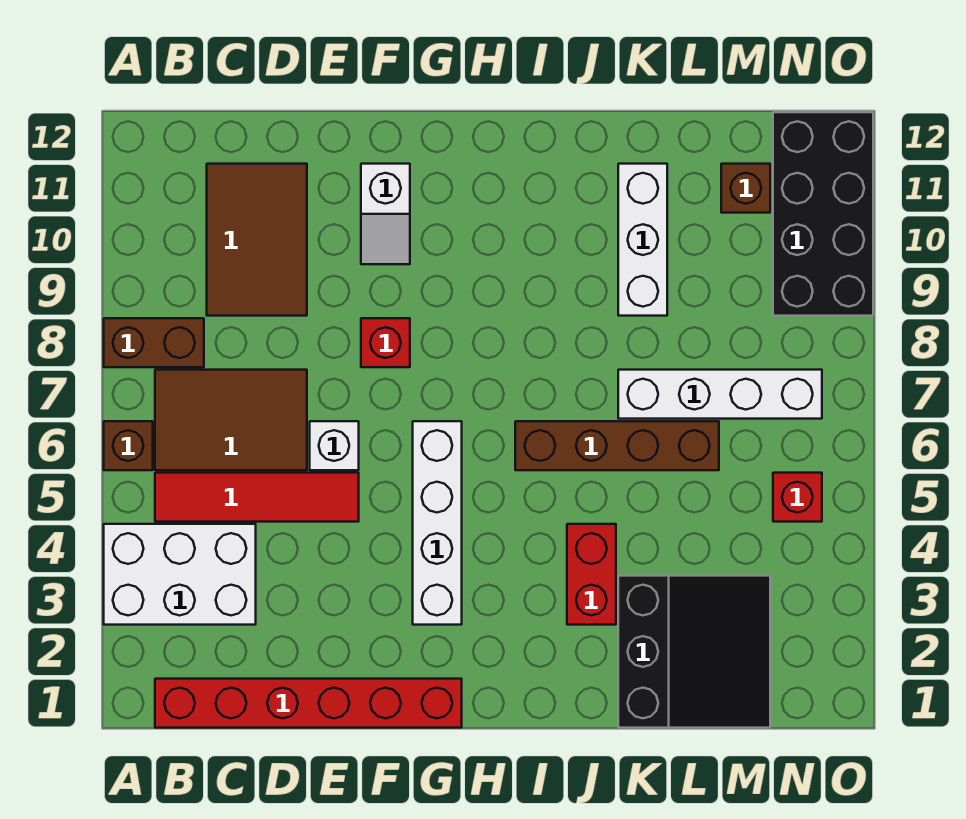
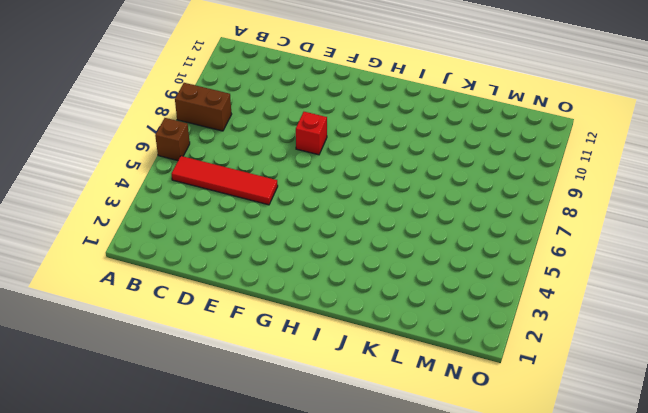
none -> white brick A3:C4 level 1
none -> red brick B1:G1 level 1
none -> brown tile B6:D7 level 1

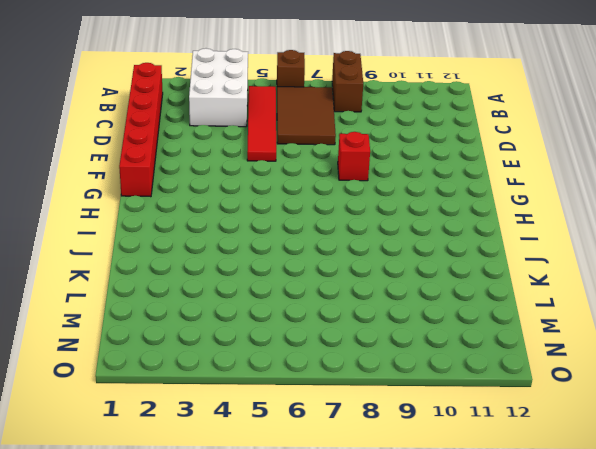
none -> brown tile C9:D11 level 1
none -> white brick E6 level 1
none -> white slope F10:F11 level 1 top 11

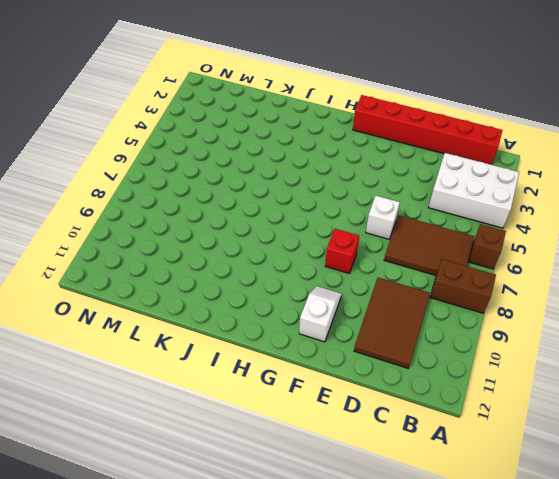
none -> red tile B5:E5 level 1
none -> white brick G3:G6 level 1
none -> brown brick I6:L6 level 1

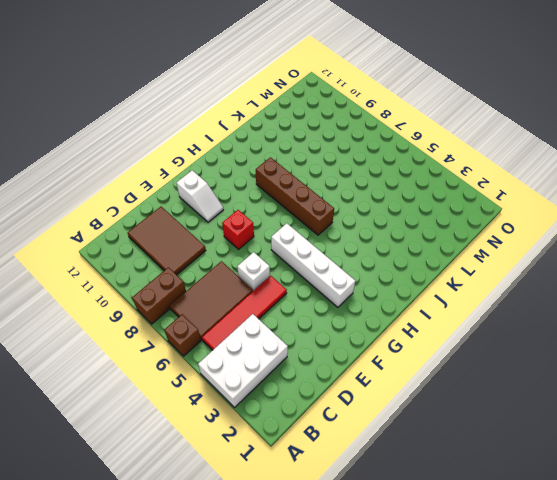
brown brick I6:I9 level 1 -> brown brick I6:L6 level 1
none -> red brick B1:G1 level 1
none -> red brick J3:J4 level 1
none -> black slope K1:M3 level 1 top K

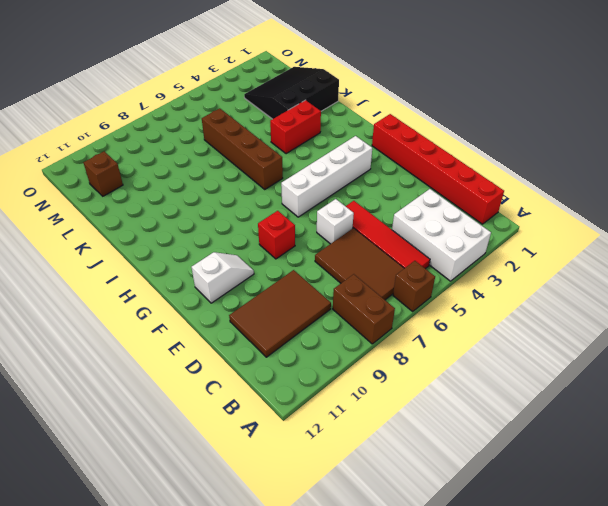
none -> white brick K7:N7 level 1
none -> white brick K9:K11 level 1
none -> red brick N5 level 1

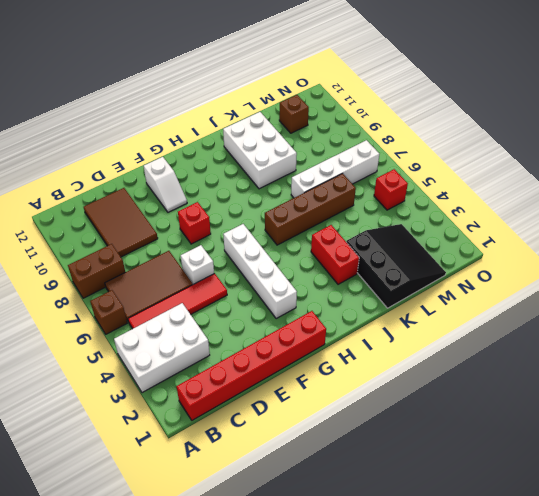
white brick J9:K11 level 1 -> white brick K9:K11 level 1
none -> black brick N9:O12 level 1

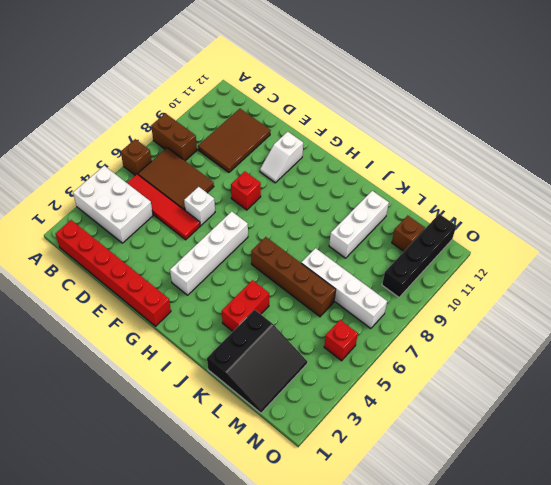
black brick N9:N12 level 1 -> black brick N9:O12 level 1

